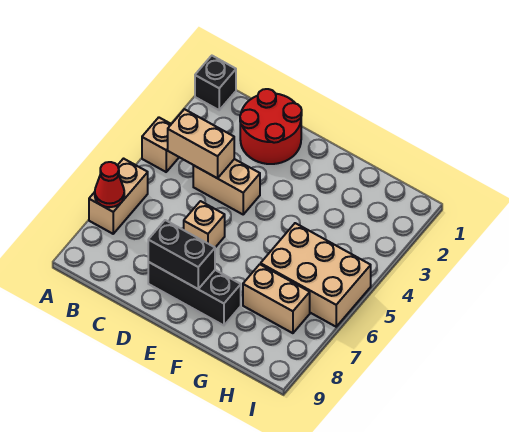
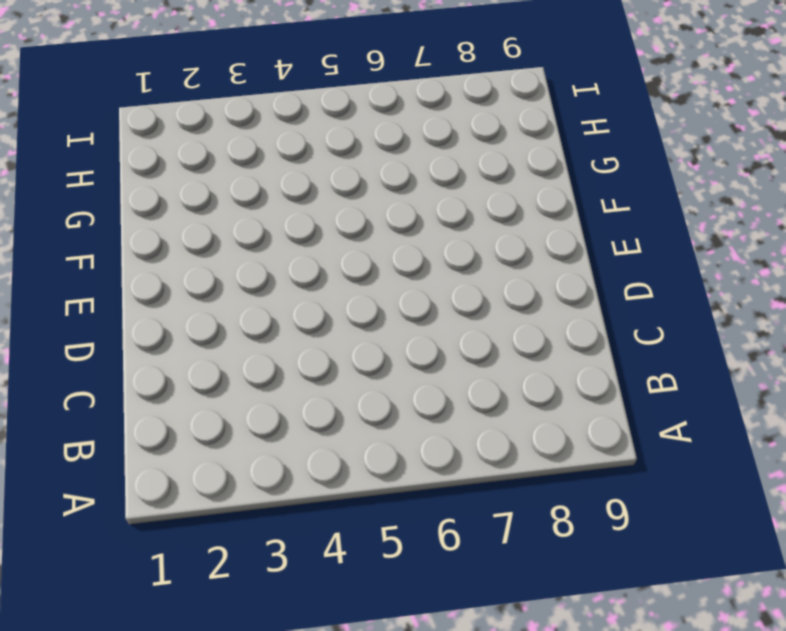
none -> black brick A1 level 1
none -> tan brick A4 level 1
none -> tan brick A6:A7 level 1

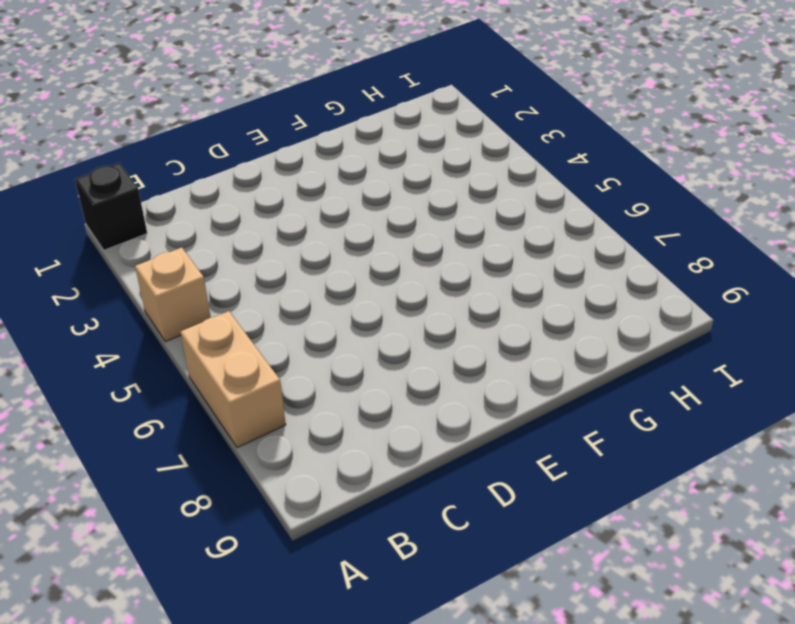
none -> red round brick C1:D2 level 1
none -> tan brick C4:D4 level 1
none -> tan brick D6 level 1

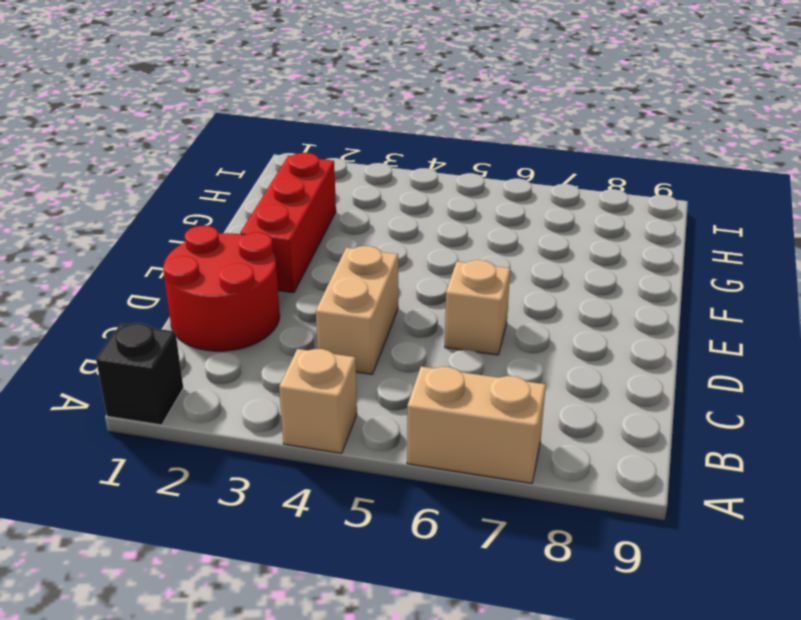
red brick E2:G2 level 1 -> none
none -> black brick D8:F8 level 1
none -> tan brick G5:I6 level 1
none -> tan brick G7:H7 level 1

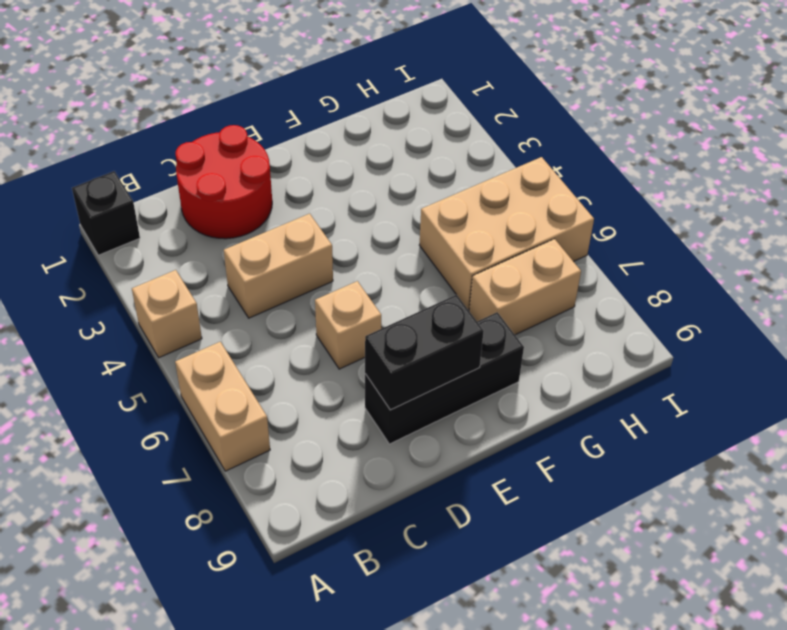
none -> red cone A7 level 2
none -> tan brick B4:C4 level 2

